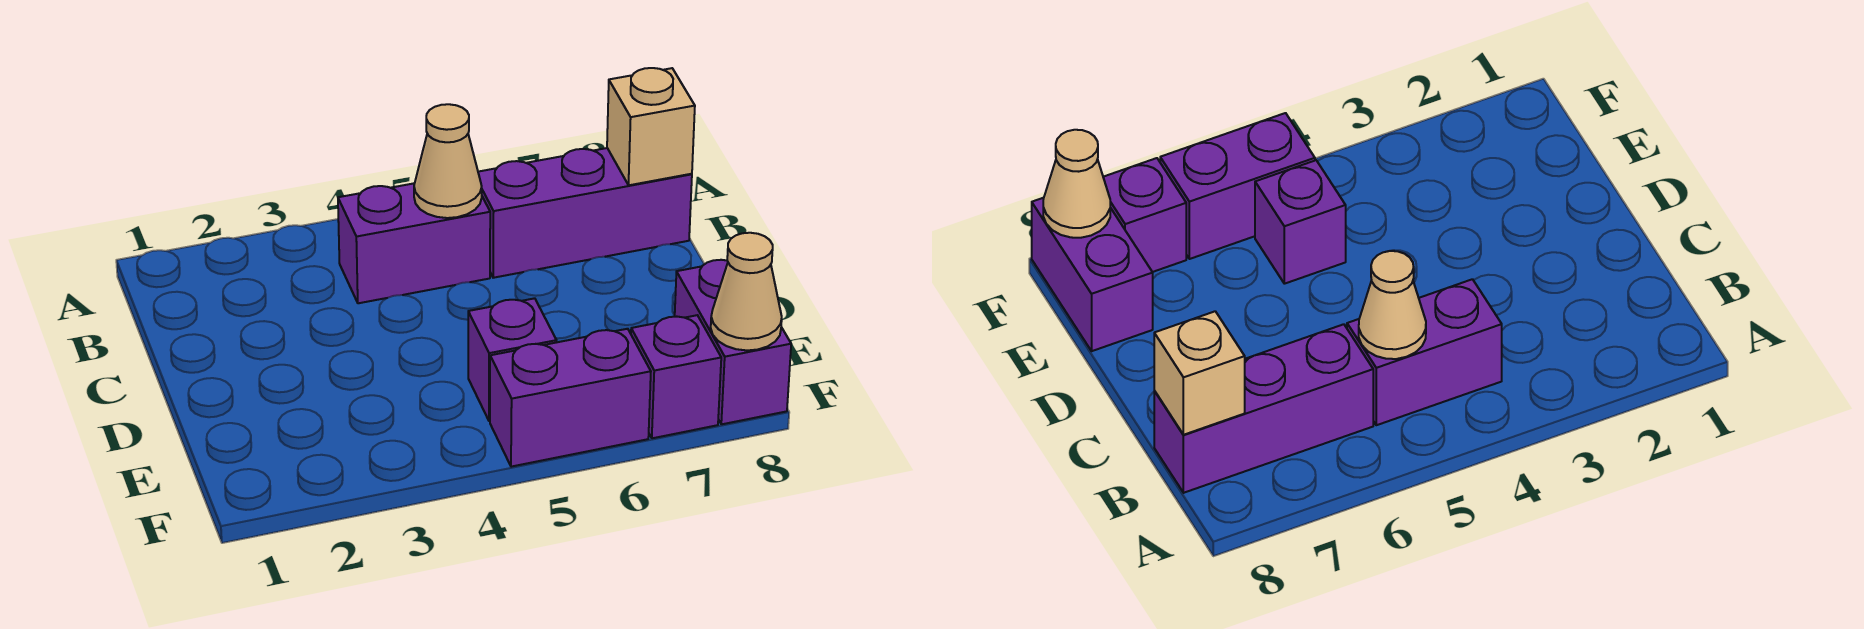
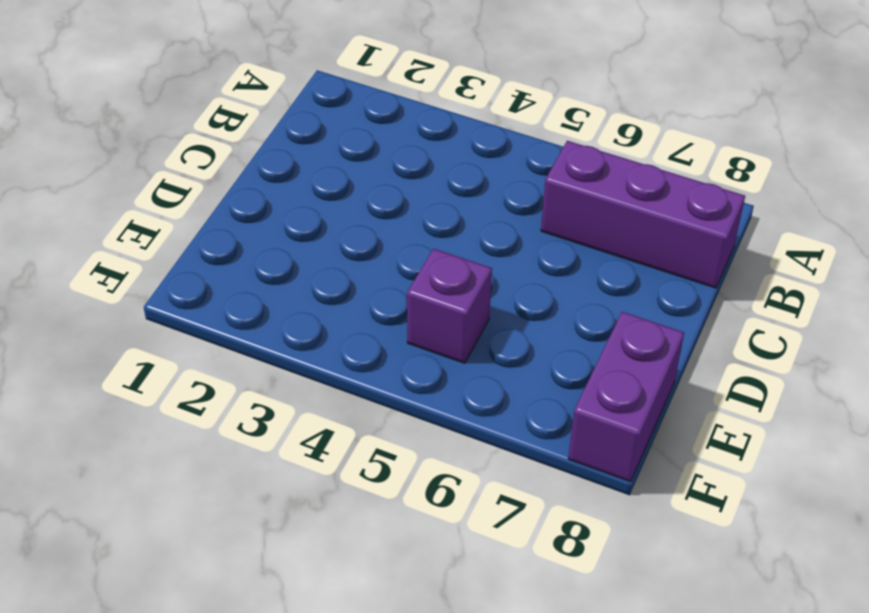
none -> purple brick B4:B5 level 1
none -> purple brick F5:F6 level 1

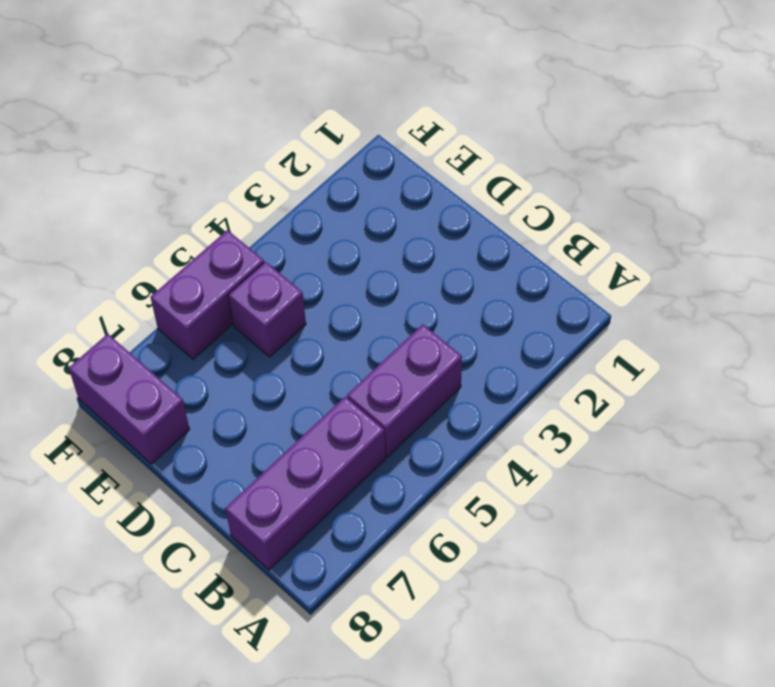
none -> purple brick F7 level 1
none -> tan cone B5 level 2

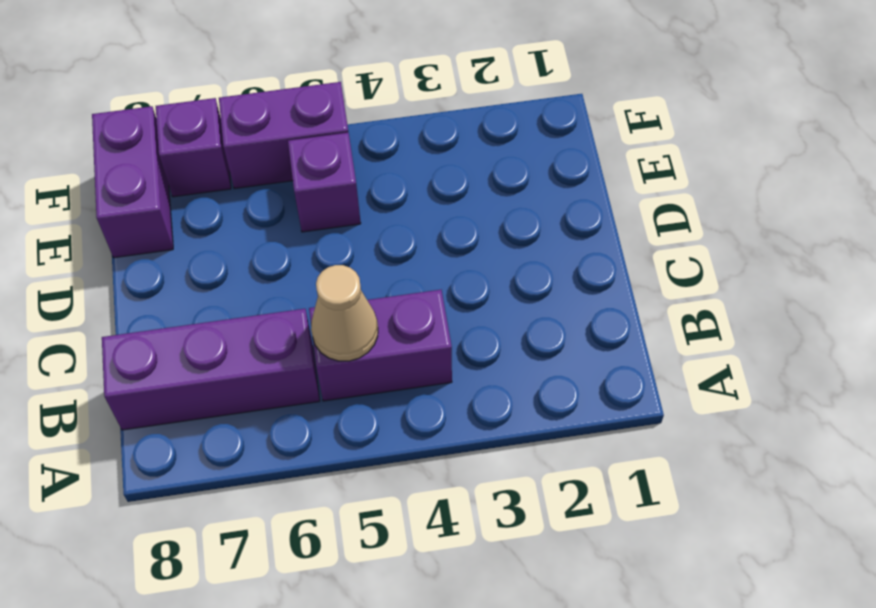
none -> tan brick B8 level 2
none -> tan cone F8 level 2

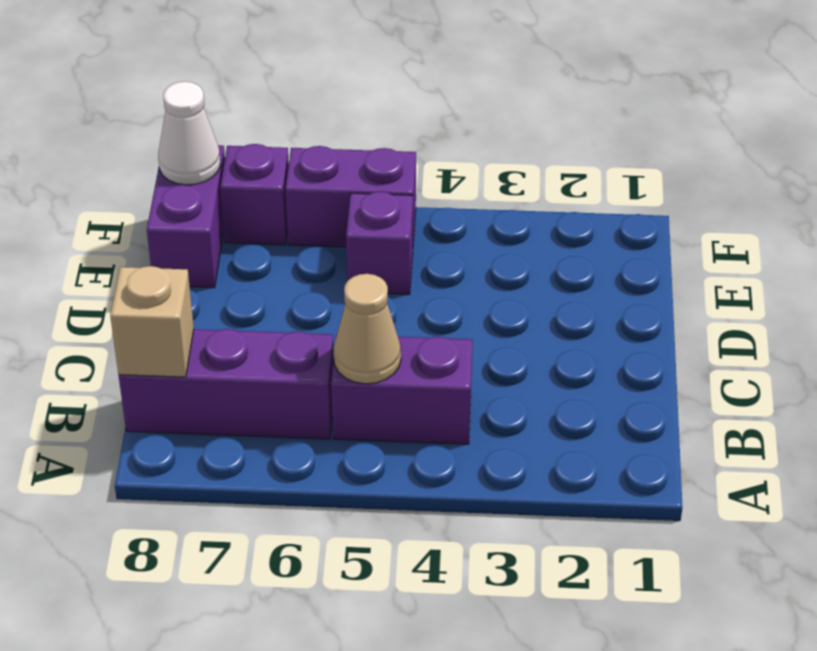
white cone F8 level 2 -> tan cone F8 level 2

